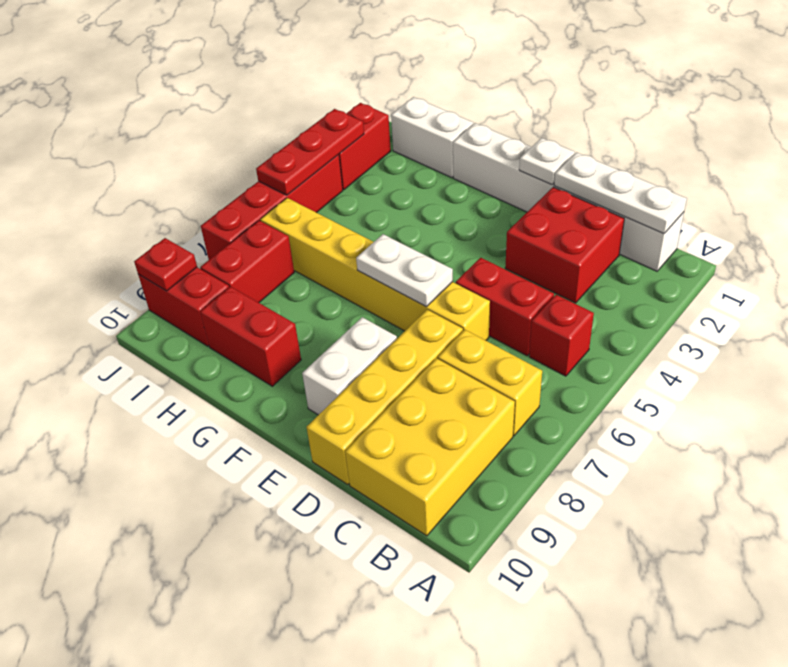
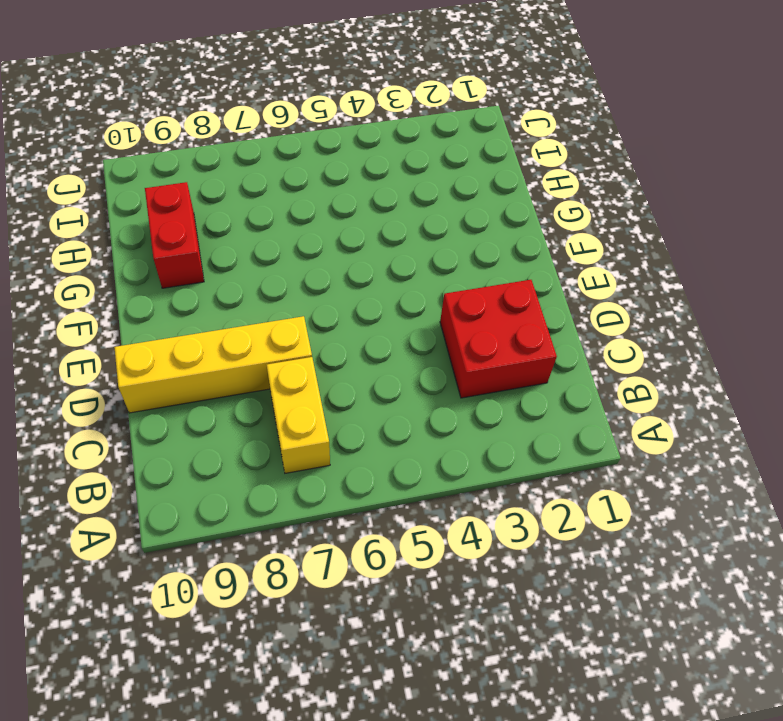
none -> white brick B1:G1 level 1
none -> red brick B5 level 1
none -> yellow brick B8:C10 level 1

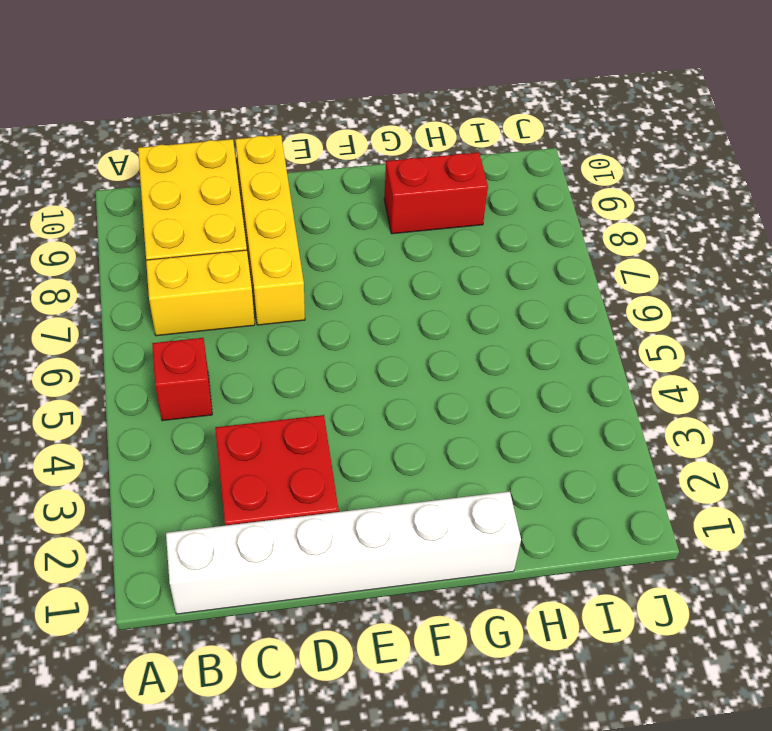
none -> red brick C5:D5 level 1
none -> yellow brick D6:I6 level 1
none -> white brick E8:E9 level 1

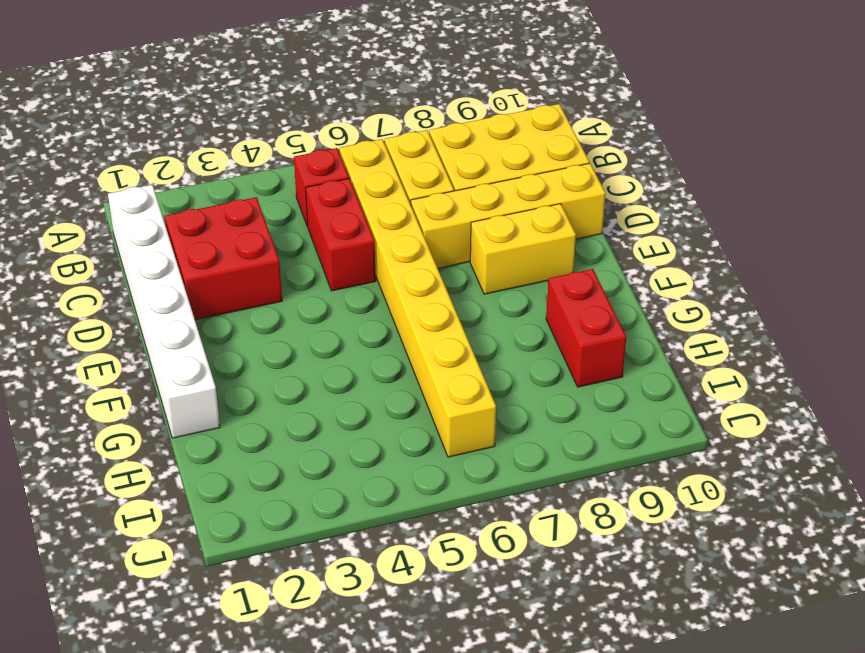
yellow brick B6:I6 level 1 -> yellow brick D6:I6 level 1
yellow brick E8:E9 level 1 -> white brick E8:E9 level 1
none -> white brick H1:I1 level 1
none -> red brick I7:I8 level 1
none -> red brick I9:J9 level 1

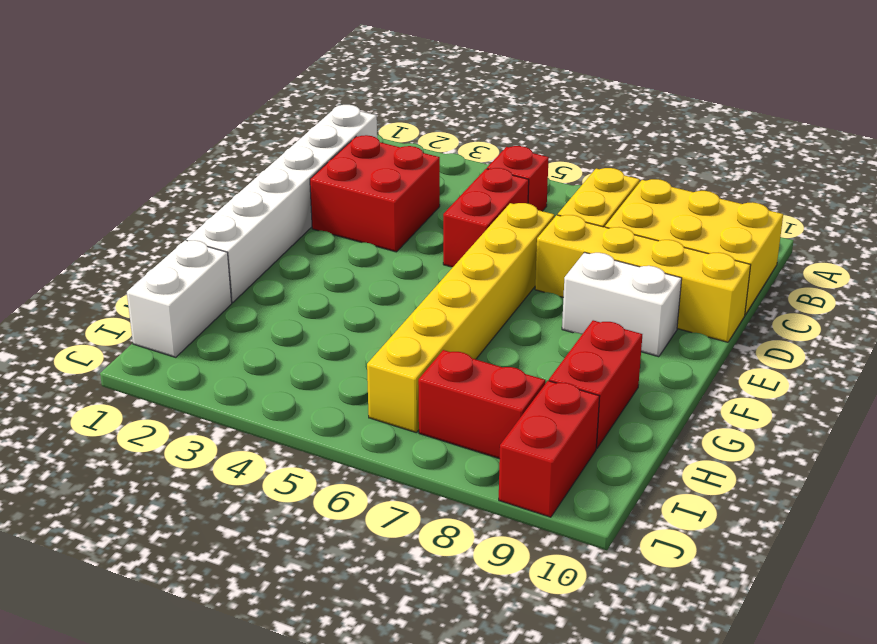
none -> red brick J2:J3 level 1
none -> red brick J4:J7 level 1
none -> white plate B1:D1 level 2

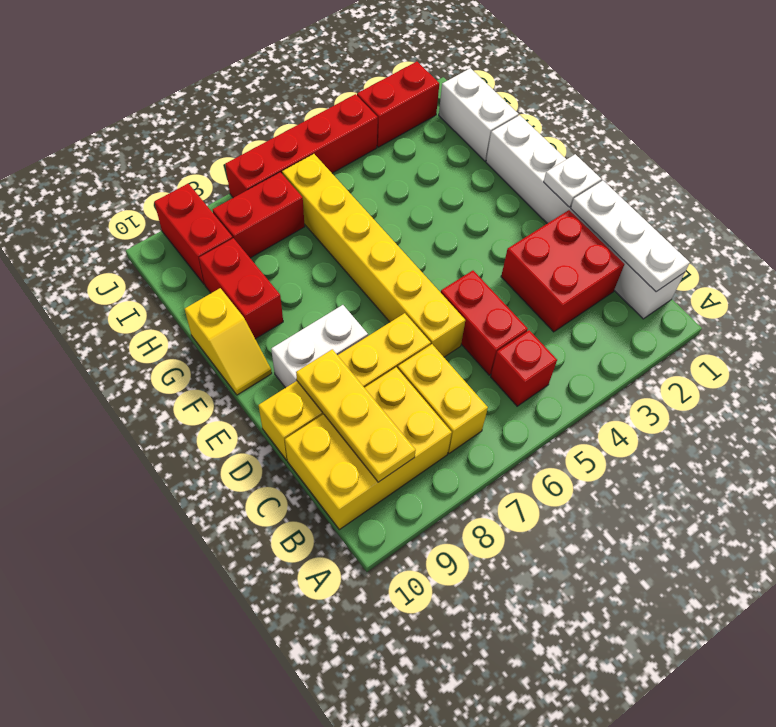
yellow plate B9:D9 level 2 -> none
yellow slope F10:G10 level 1 top G -> none
none -> white plate E6:F6 level 2
none -> red plate J3:J5 level 2
none -> red plate J9 level 2

